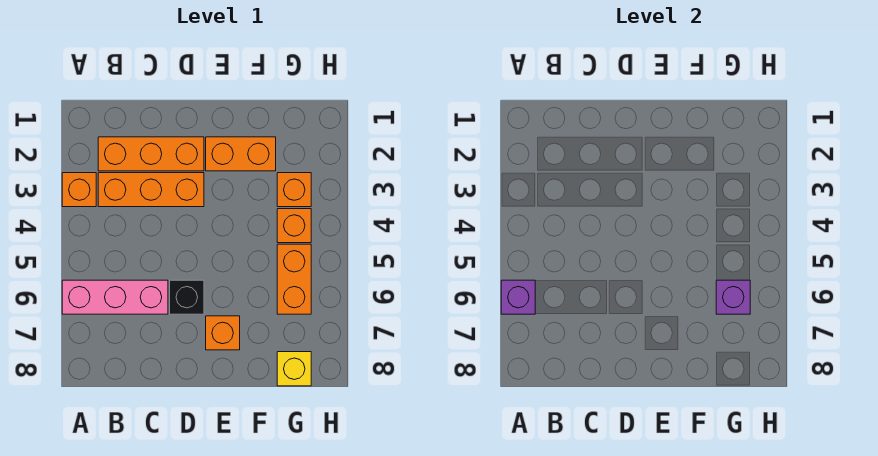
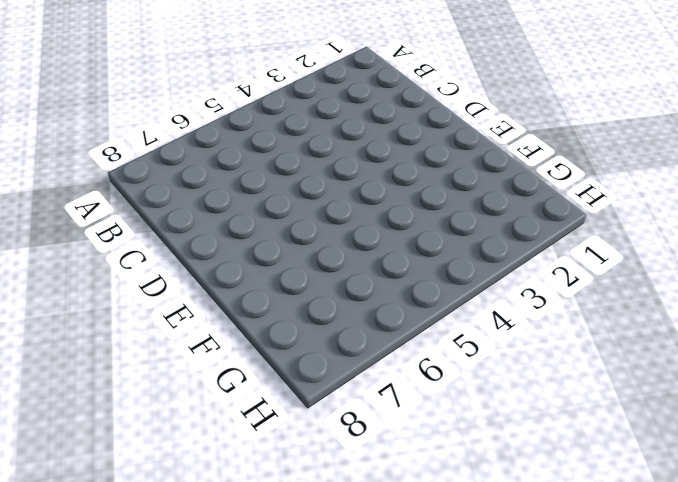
none -> orange brick A3 level 1
none -> pink brick A6:C6 level 1
none -> orange brick B2:D2 level 1

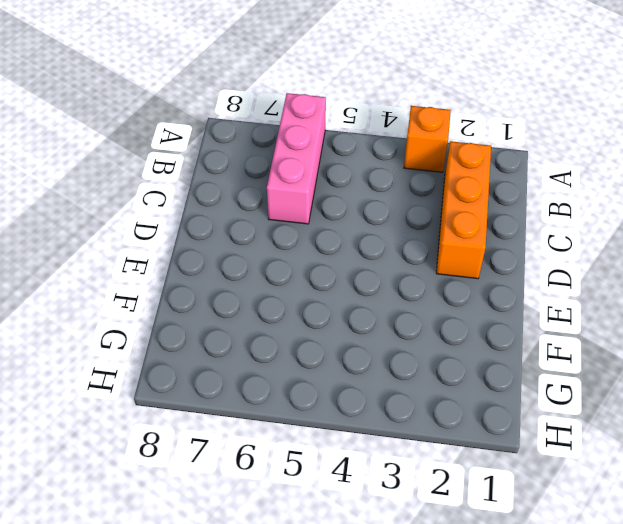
none -> orange brick B3:D3 level 1
none -> black brick D6 level 1
none -> orange brick E2:F2 level 1

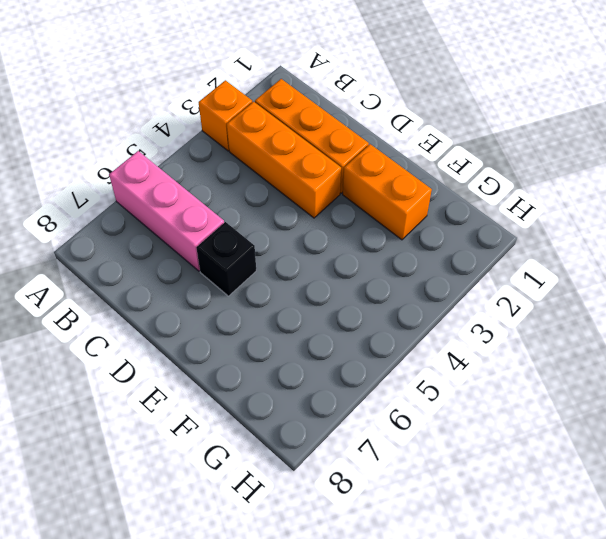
none -> orange brick E7 level 1
none -> orange brick G3 level 1
none -> orange brick G4 level 1

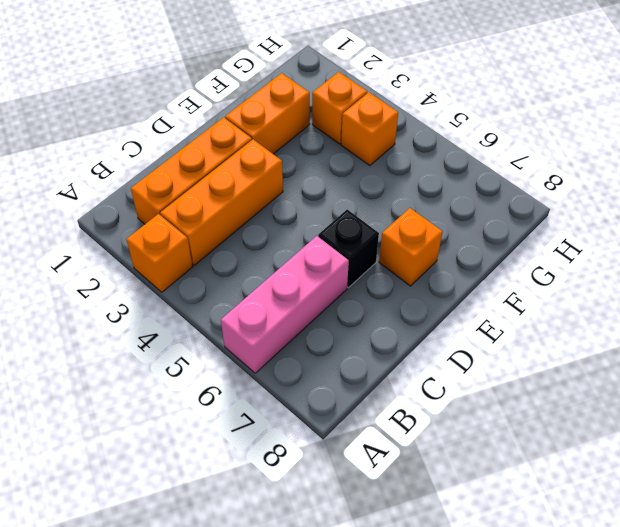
none -> orange brick G5:G6 level 1
none -> yellow brick G8 level 1
none -> purple brick A6 level 2

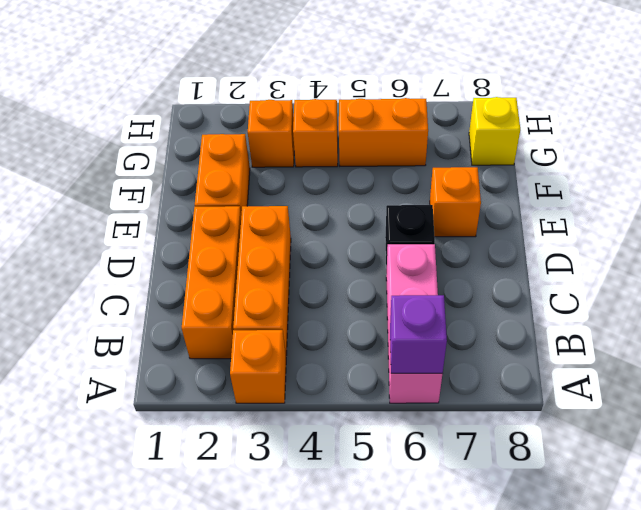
none -> purple brick G6 level 2

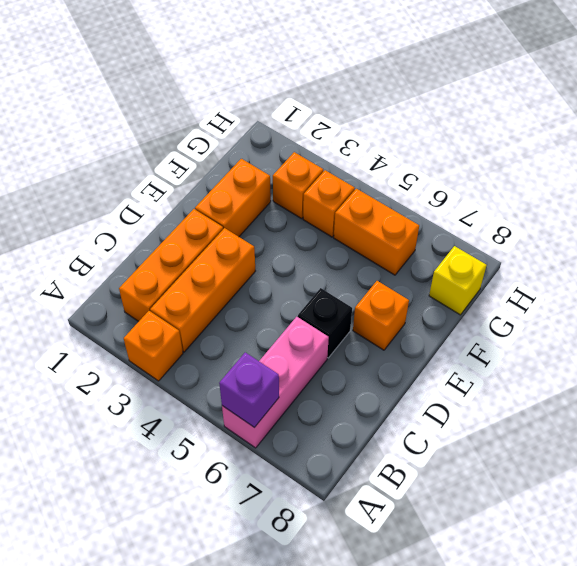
none -> purple brick G6 level 2

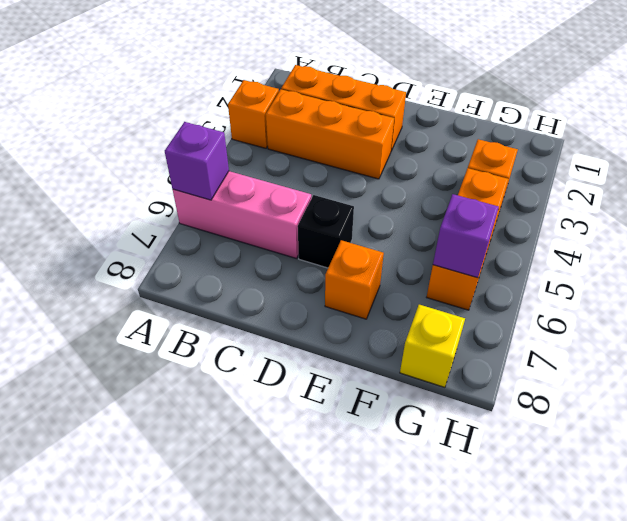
none -> orange brick E2:F2 level 1

